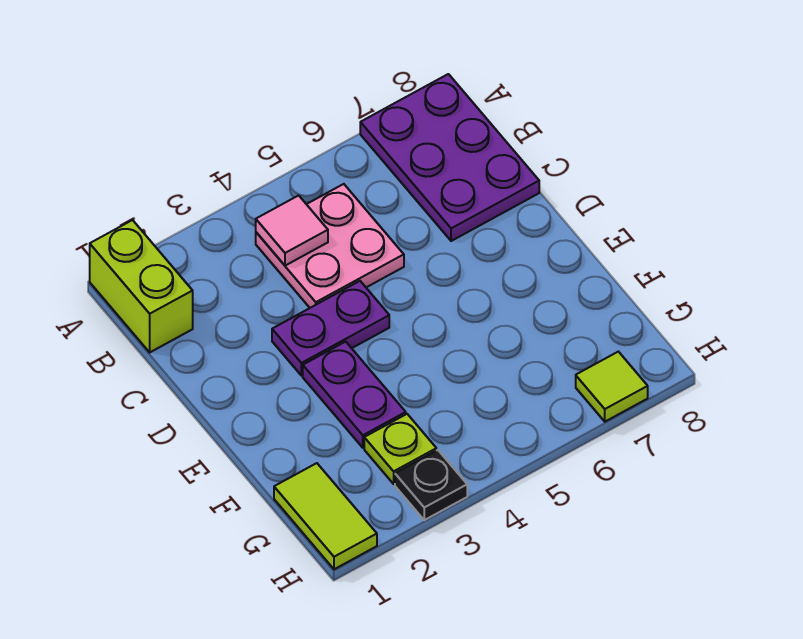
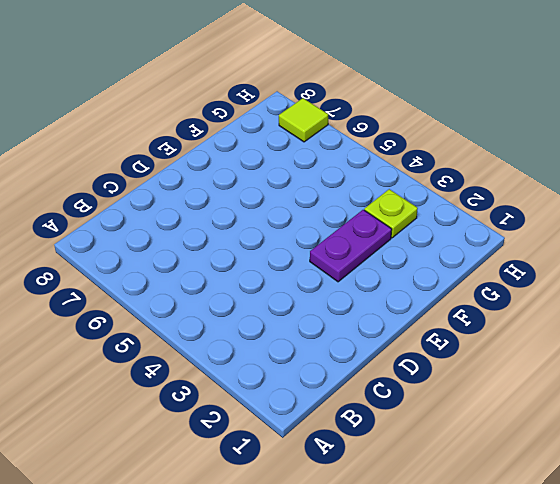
none -> lime brick A1:B1 level 1
none -> purple plate A7:C8 level 1

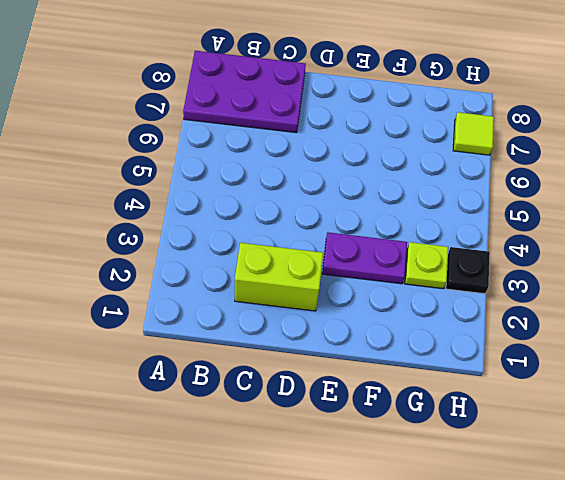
lime brick C2:D2 level 1 -> lime brick A1:B1 level 1
none -> pink plate B4:C5 level 1
none -> purple plate D3:D4 level 1

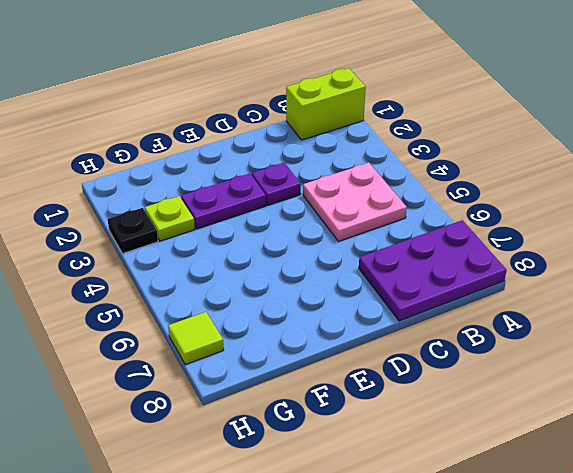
purple plate D3 level 1 -> purple plate D3:D4 level 1
none -> lime tile G1:H1 level 1
none -> pink tile B4 level 2

